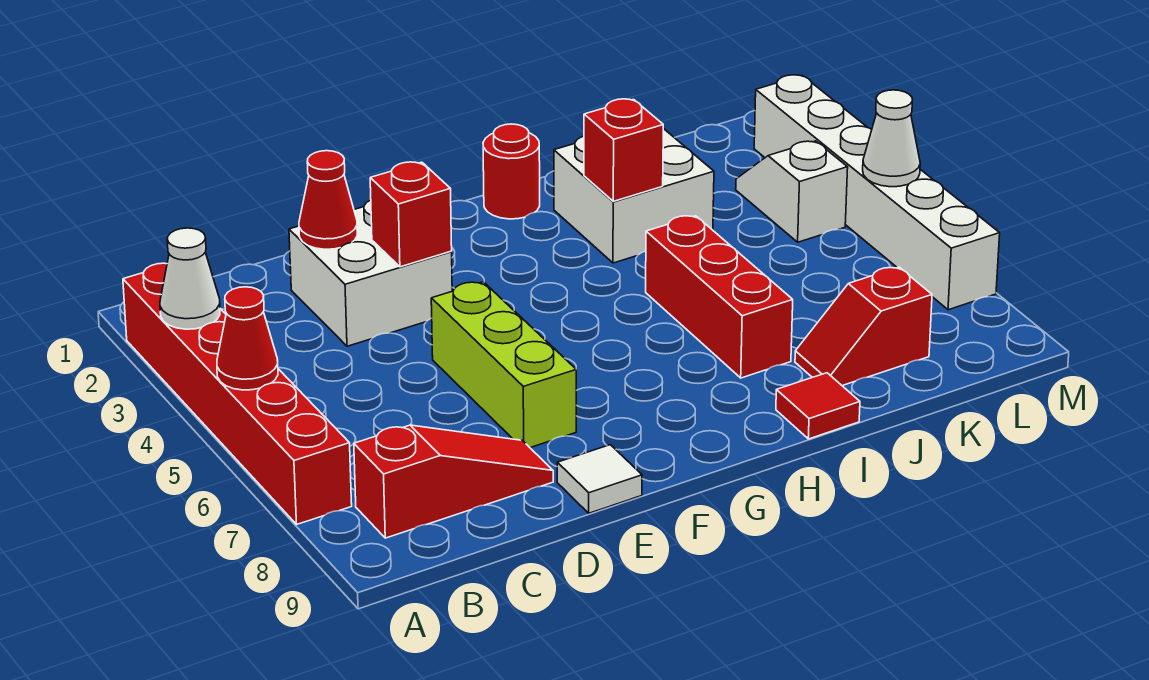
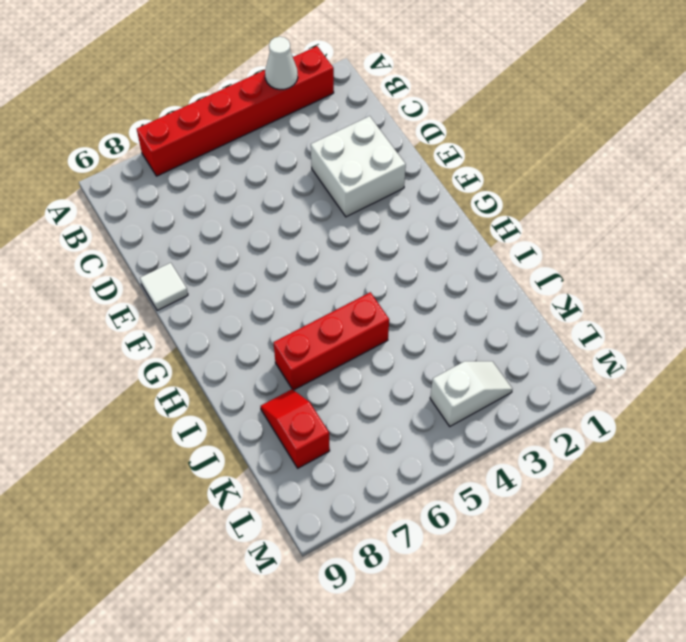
none -> red slope B8:D8 level 1 top B
none -> lime brick E5:E7 level 1
none -> red round brick H1 level 1

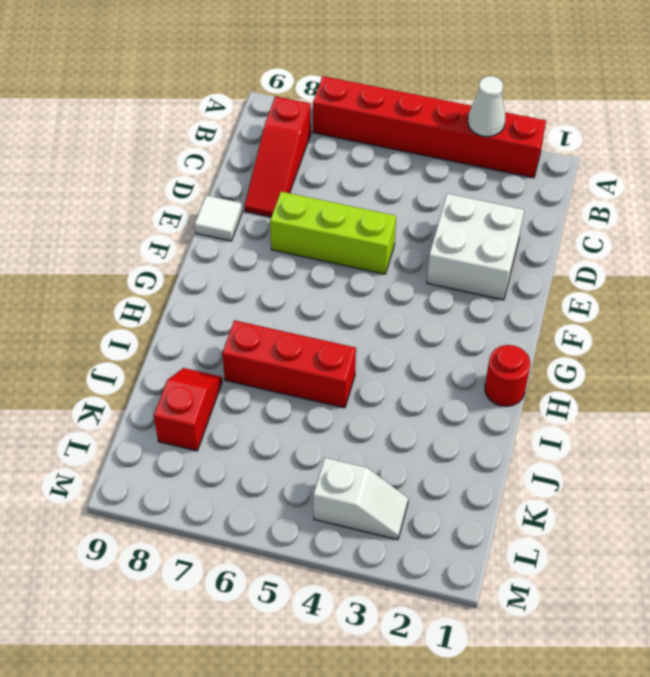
none -> white brick I2:J3 level 1
none -> red tile I9 level 1
none -> white brick M2:M7 level 1

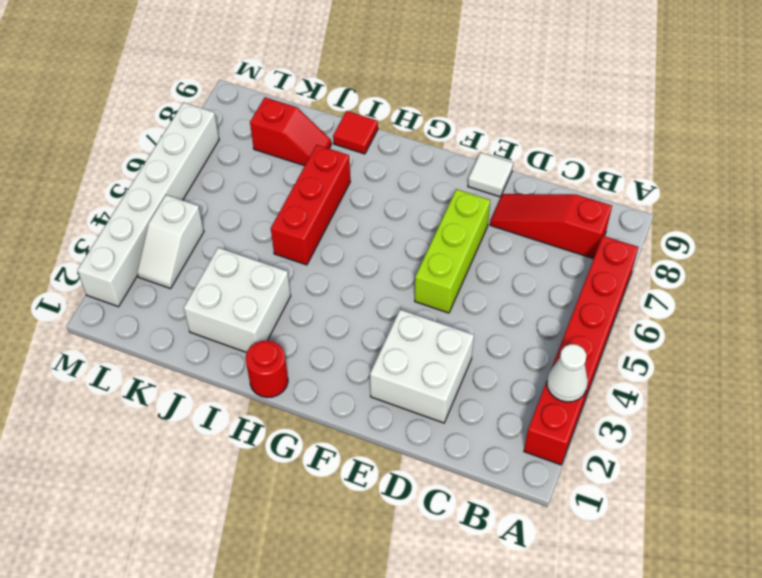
none -> red cone A5 level 2
none -> red cone D2 level 2
none -> red brick E3 level 2

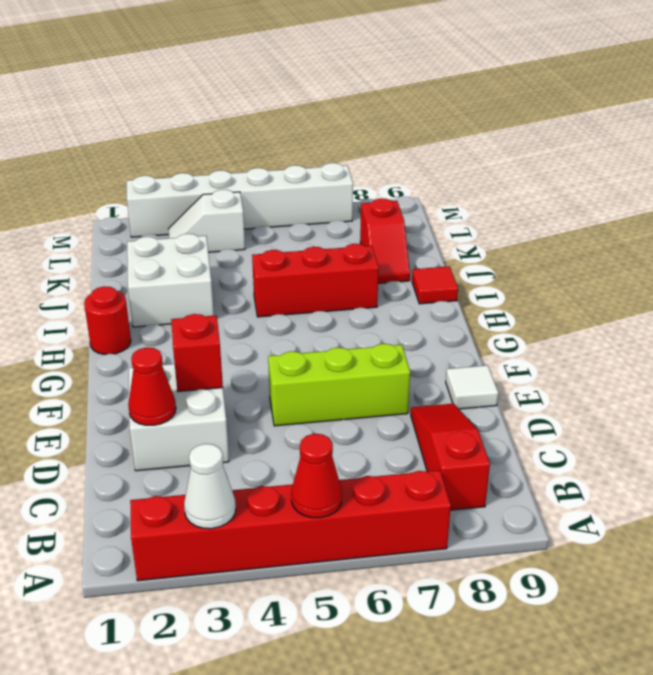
none -> red brick I3 level 2
none -> white cone M5 level 2

